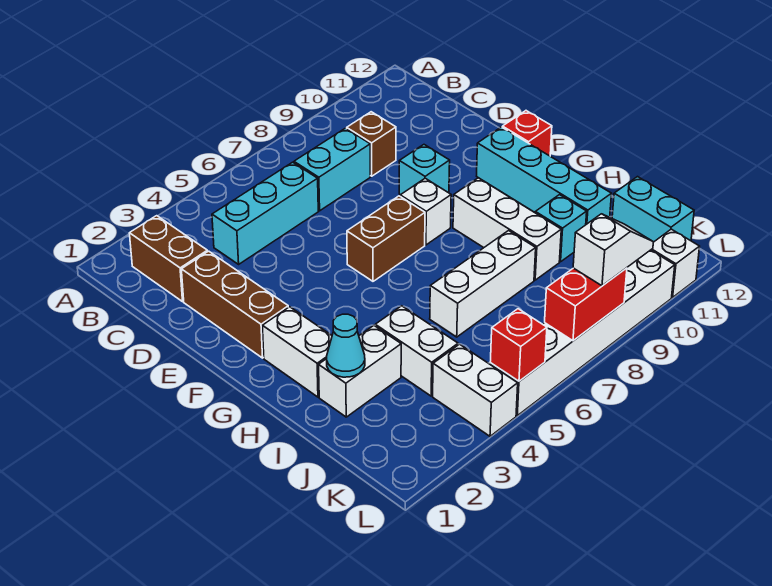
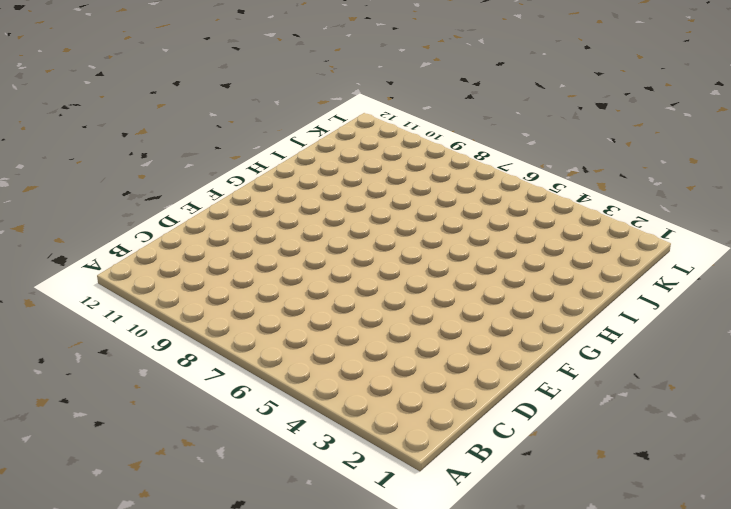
none -> brown brick B2:C2 level 1
none -> cyan brick C4:C6 level 1
none -> cyan brick C7:C8 level 1

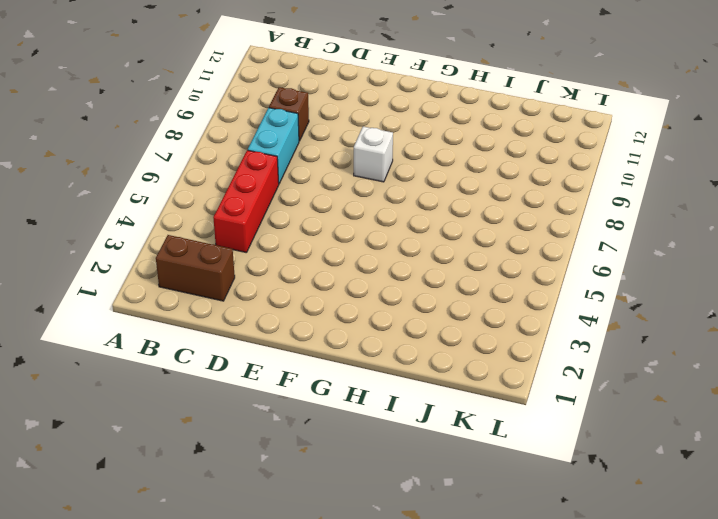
red brick C4:C6 level 1 -> cyan brick C4:C6 level 1
none -> brown brick D2:F2 level 1
none -> cyan brick E9 level 1
none -> brown brick F6:F7 level 1

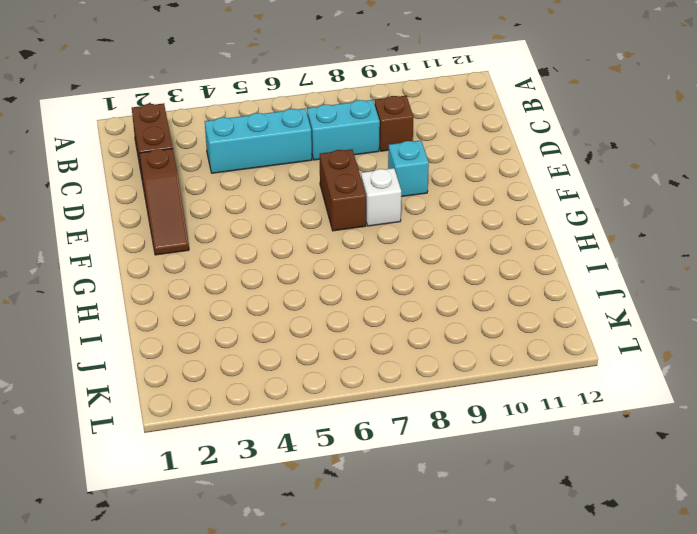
brown slope D2:F2 level 1 top D -> brown brick D2:F2 level 1
brown brick E7:F7 level 1 -> brown brick F6:F7 level 1
none -> cyan brick F11:I11 level 1
none -> red brick F12 level 1
none -> white brick G2:H2 level 1

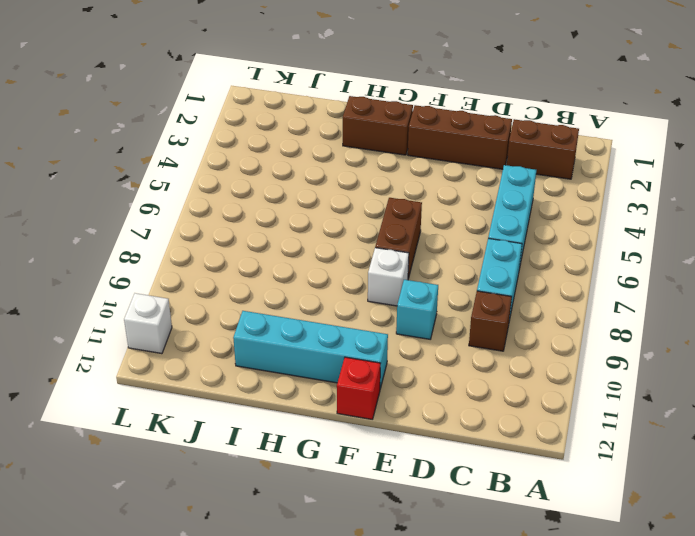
brown brick G2:H2 level 1 -> white brick G2:H2 level 1
none -> white brick G9:I9 level 1
none -> white brick I2:I3 level 1
none -> white brick I4:J4 level 1

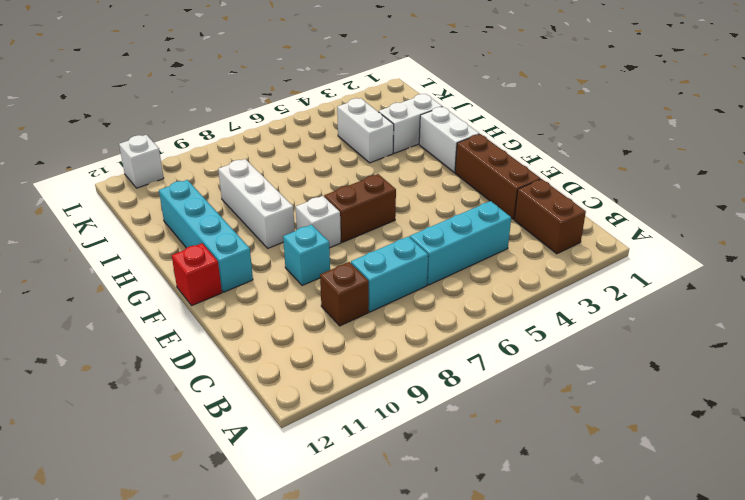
none -> white brick I6:I8 level 1
none -> cyan brick I10 level 1
none -> cyan brick J12:K12 level 1

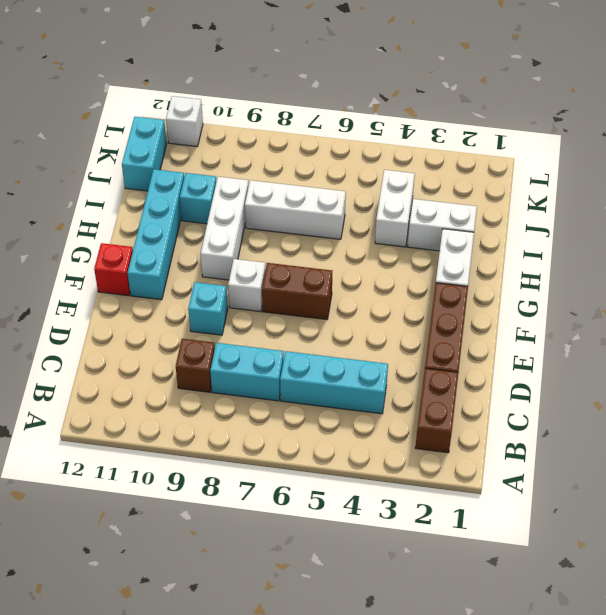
none -> white brick K4:L4 level 1
none -> white brick L5:L10 level 1
none -> cyan cone I2 level 2

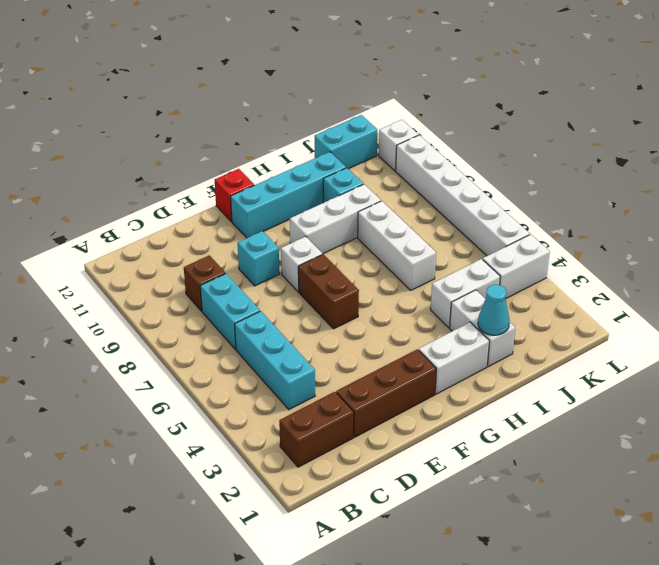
none -> red brick L5 level 2
none -> red brick L7:L8 level 2
none -> white slope L8:L9 level 3 top 8

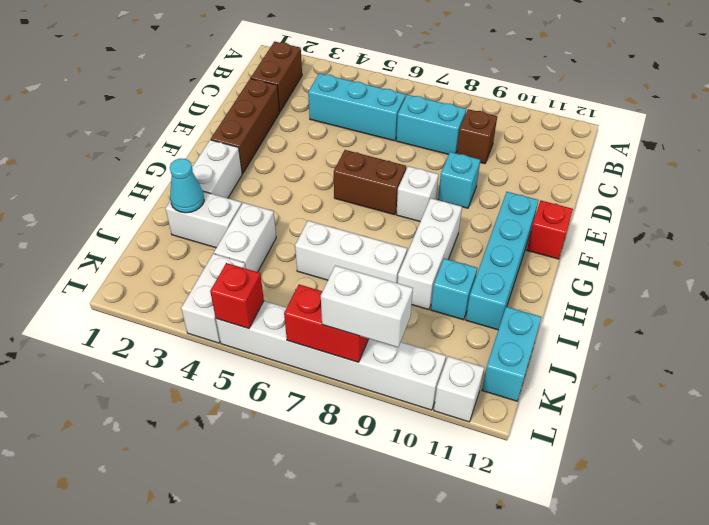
white brick L8:L9 level 3 -> white slope L8:L9 level 3 top 8

